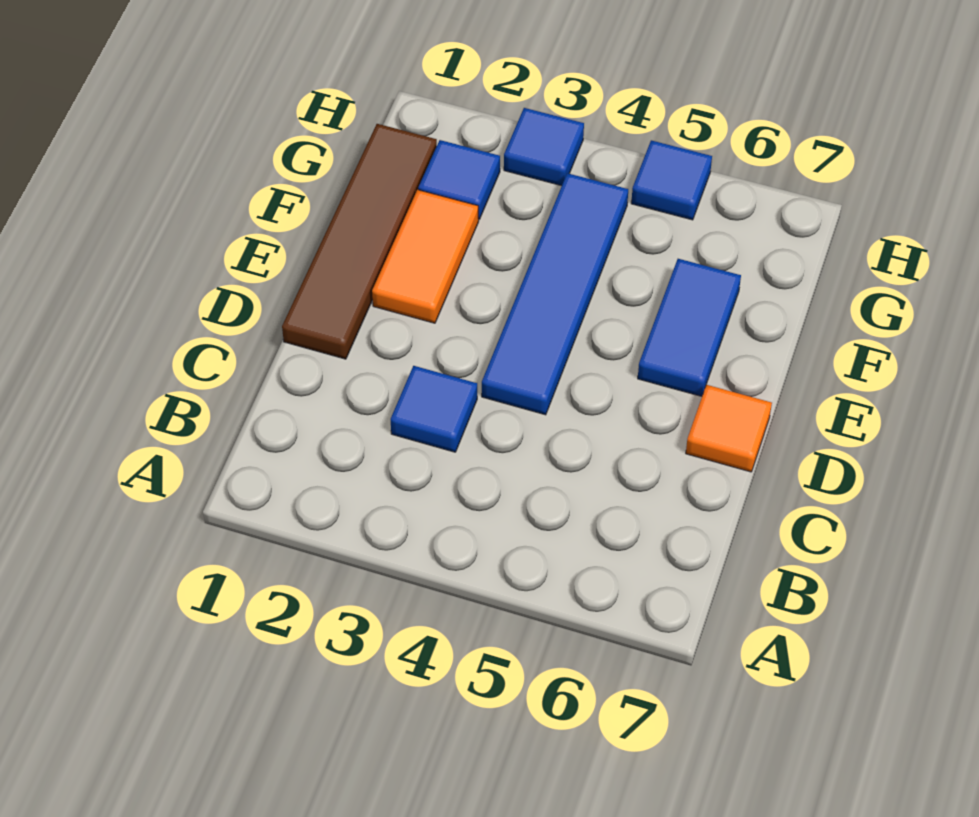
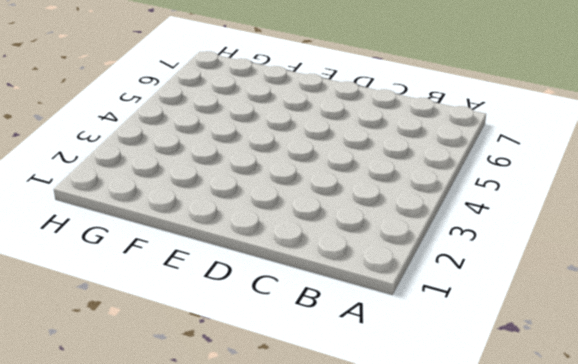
none -> blue tile C3 level 1
none -> brown tile D1:G1 level 1

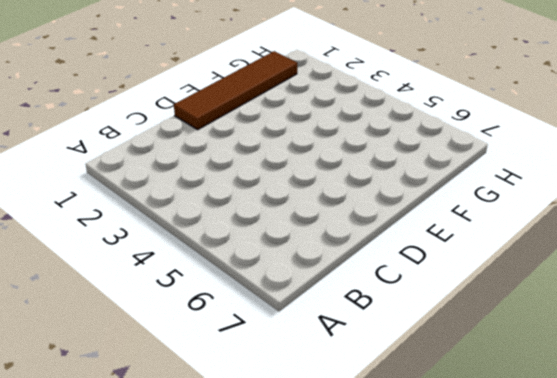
none -> blue tile C3 level 1
none -> blue tile D4:G4 level 1

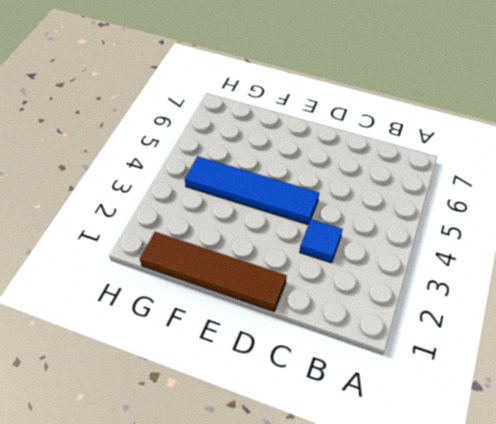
none -> orange tile D7 level 1
none -> orange tile E2:F2 level 1

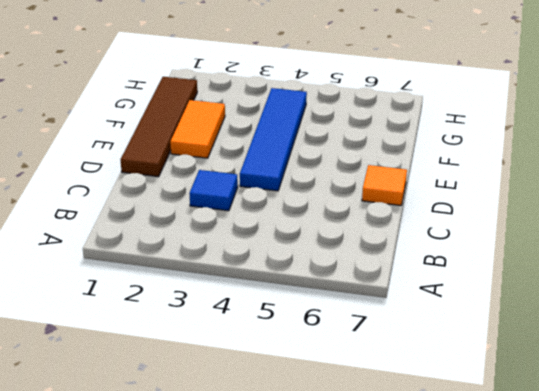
none -> blue tile E6:F6 level 1
none -> blue tile G2 level 1

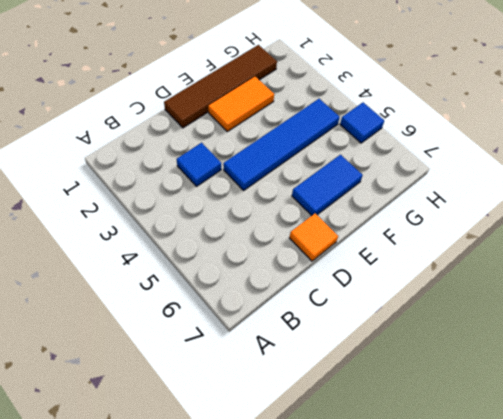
none -> blue tile G2 level 1
none -> blue tile H3 level 1

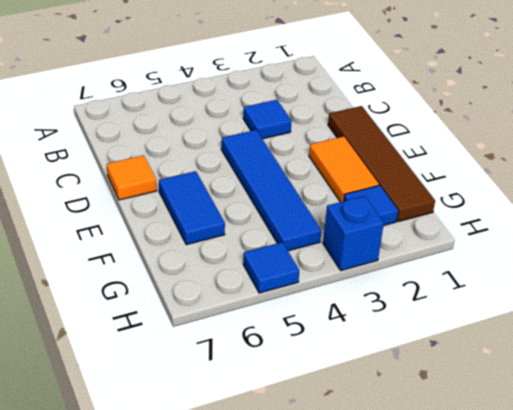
blue brick H3 level 1 -> blue tile H3 level 1

